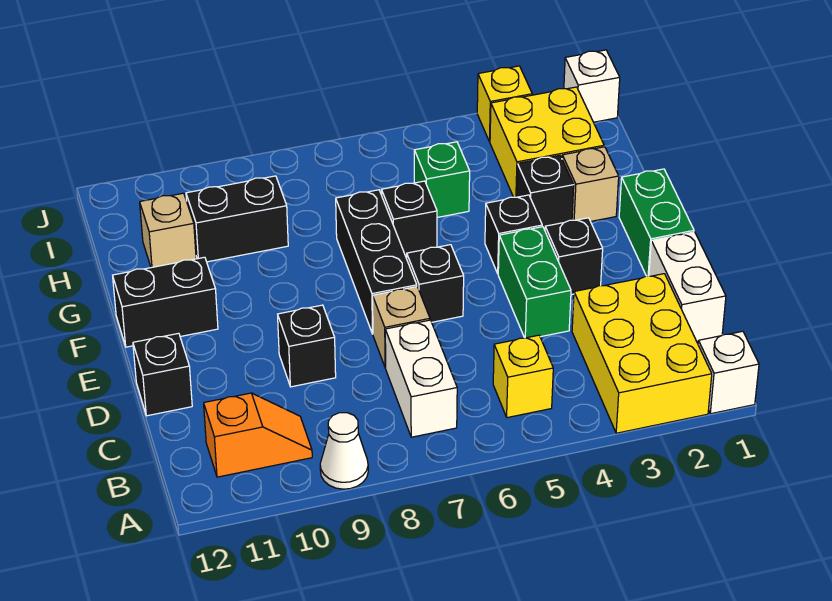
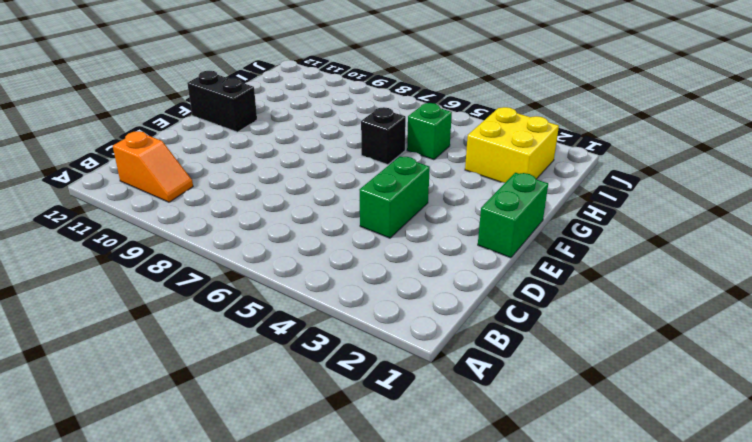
none -> white brick A1 level 1
none -> yellow brick A2:C3 level 1
none -> white cone A9 level 1

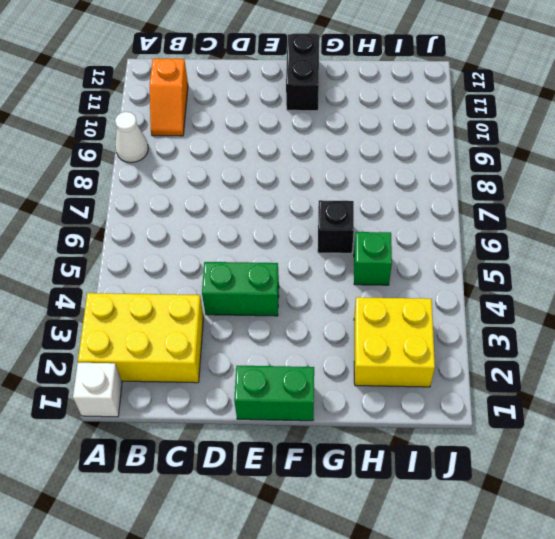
none -> yellow brick B5 level 1
none -> white brick B7:C7 level 1
none -> white brick C1:D1 level 1

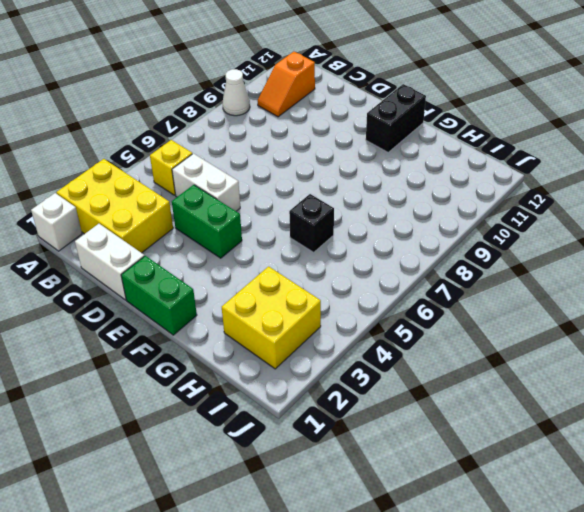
white brick C5:D5 level 1 -> white brick B7:C7 level 1
none -> tan brick D7 level 1
none -> black brick D9 level 1
none -> black brick D12 level 1

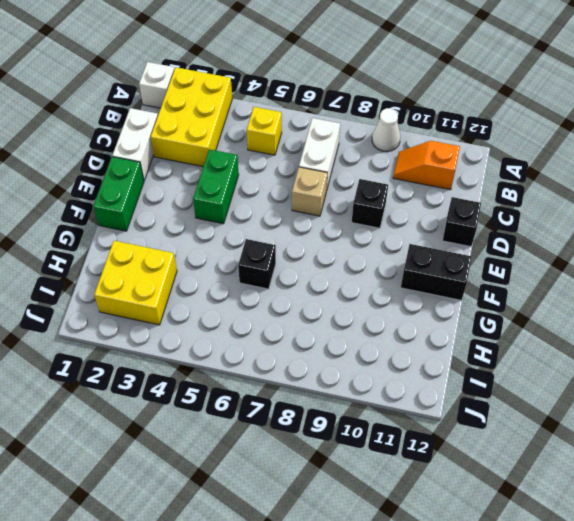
none -> black brick E3 level 1
none -> black brick E6 level 1
none -> black brick E7:G7 level 1

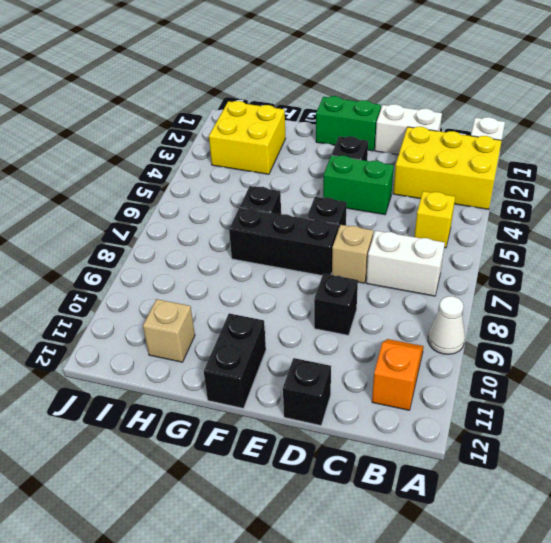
none -> black brick F4 level 1
none -> tan brick G2 level 1
none -> black brick G3 level 1

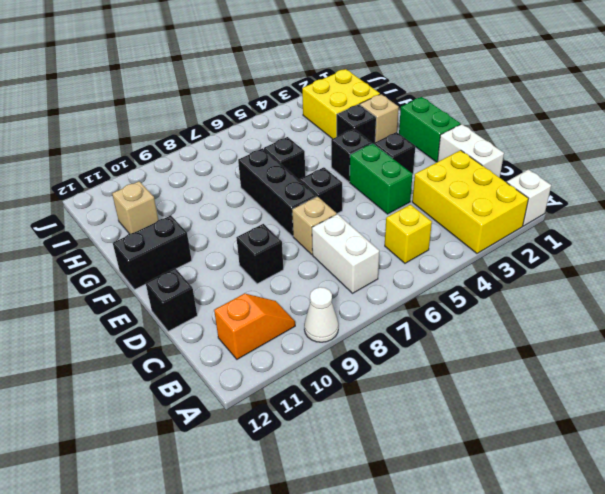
none -> green brick H5 level 1
none -> black brick H9:H10 level 1
none -> white brick J1 level 1

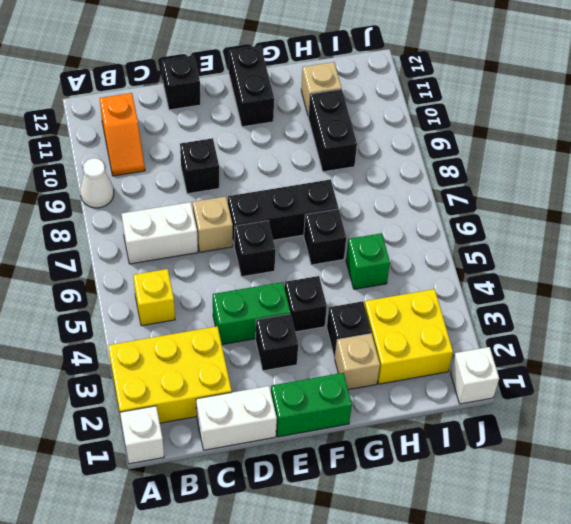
none -> yellow brick J3 level 1

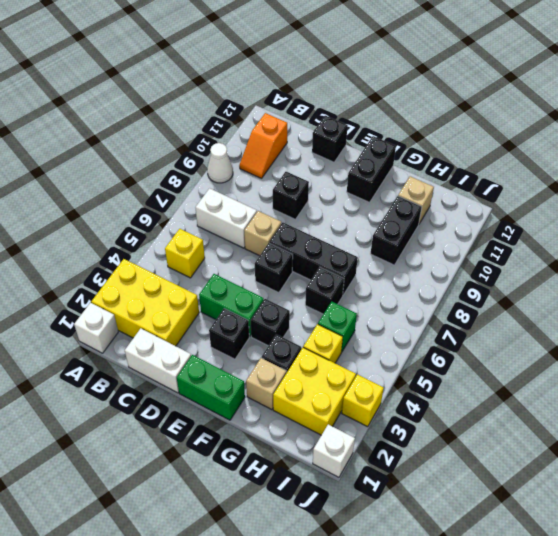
yellow brick H4 level 1 -> none

